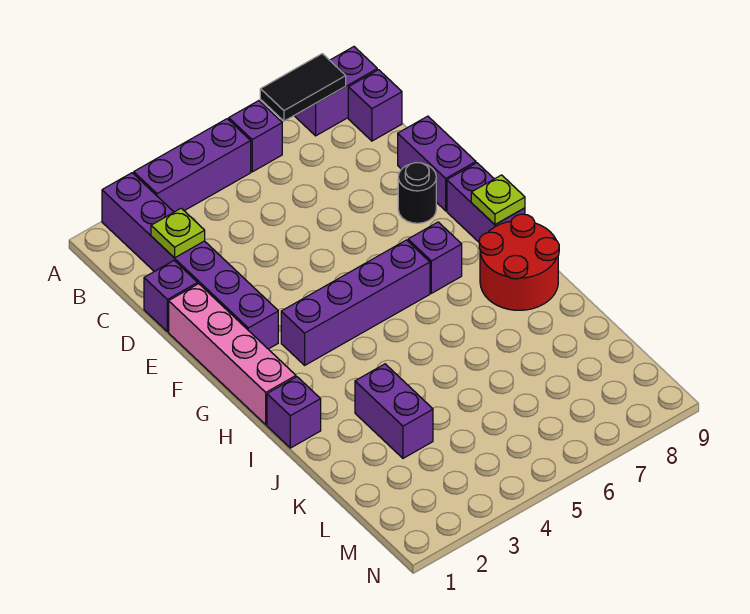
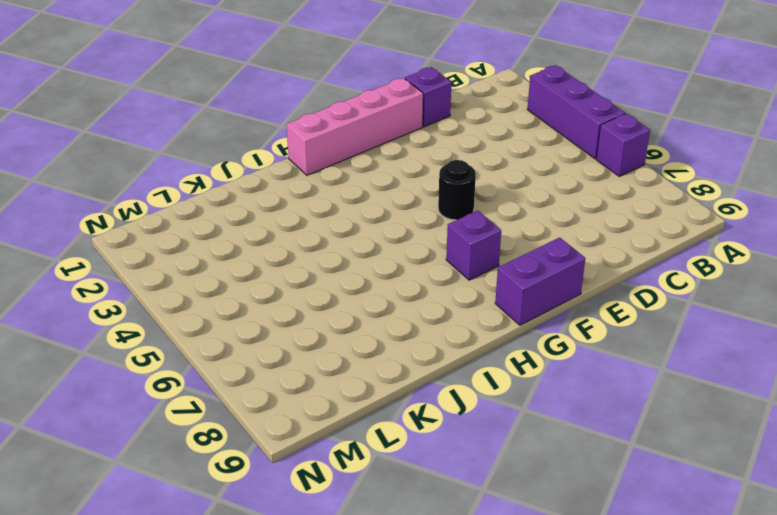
black round brick F5 level 1 -> black round brick E8 level 1
none -> purple brick A2:F2 level 1
none -> purple brick A8:A9 level 1
none -> purple brick B9 level 1

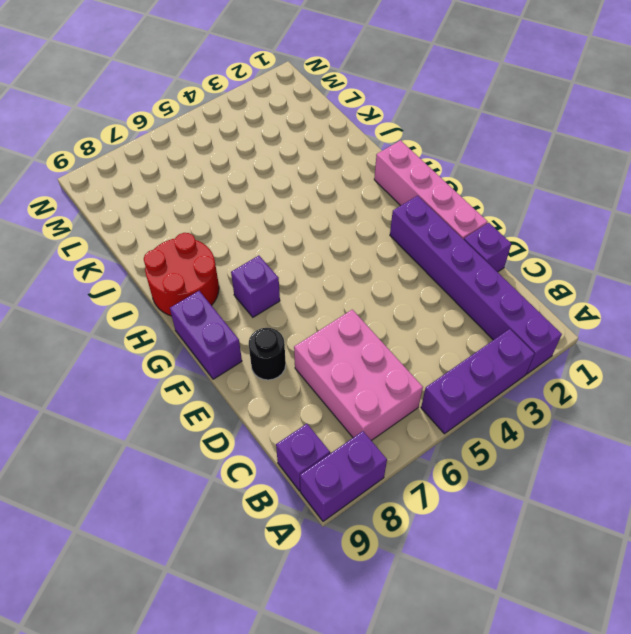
pink brick B6:D7 level 1 -> none
none -> purple brick A6 level 1
none -> purple brick D9:E9 level 1
none -> purple brick G3:G6 level 1

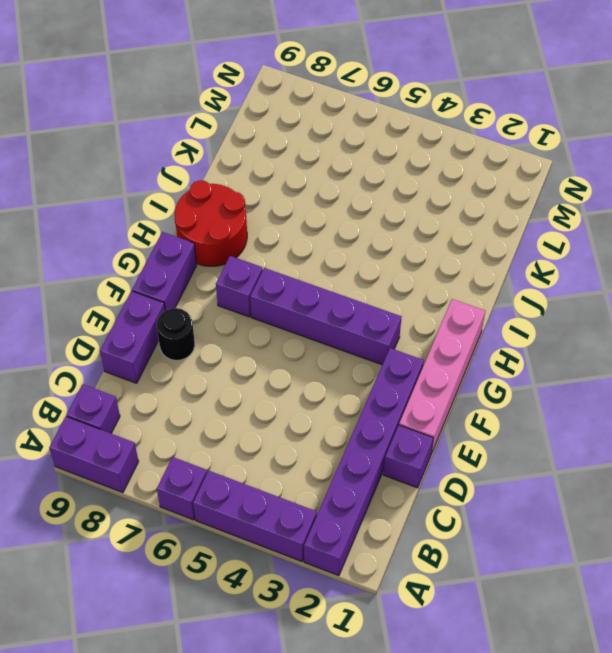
none -> purple brick I1 level 1
none -> purple brick J3:K3 level 1
none -> black tile A7:A8 level 2

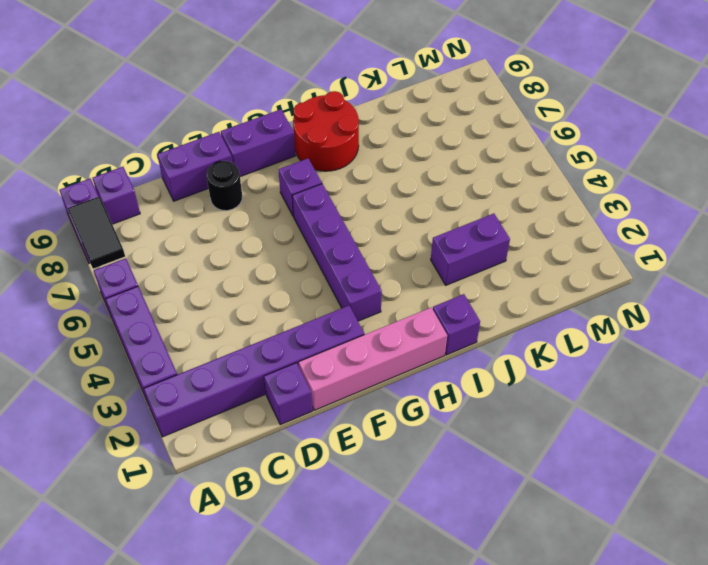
none -> lime plate C2 level 2
none -> lime plate G9 level 2

